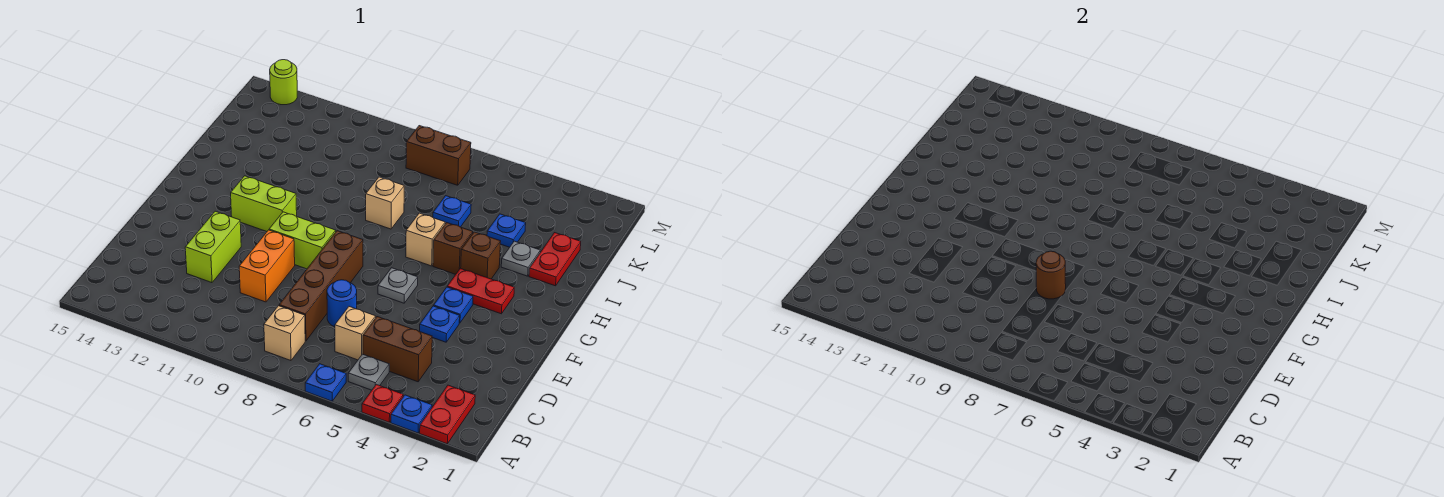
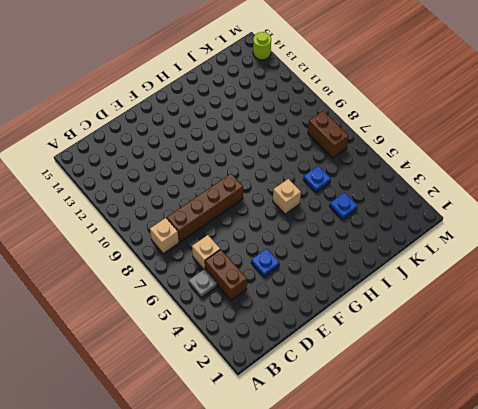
none -> red plate A2:B2 level 1
none -> blue plate A3 level 1
none -> red plate A4 level 1

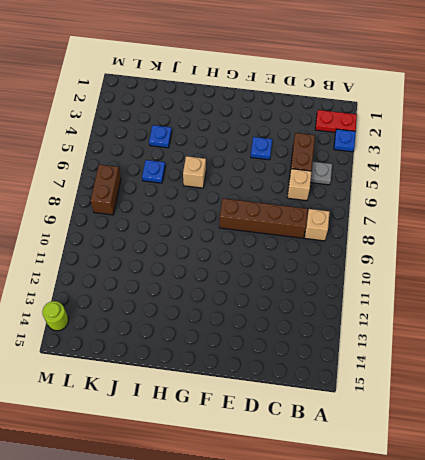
none -> red plate A4 level 1
none -> blue plate A6 level 1
none -> blue round brick D7 level 1

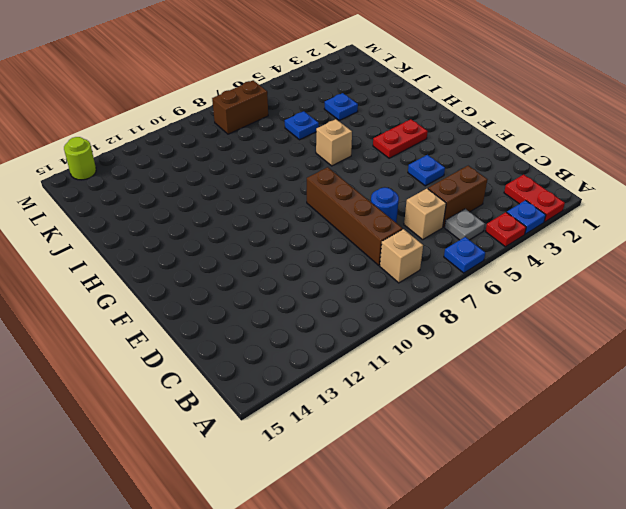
none -> orange brick D10:E10 level 1
none -> lime brick D12:E12 level 1
none -> blue plate F4 level 1

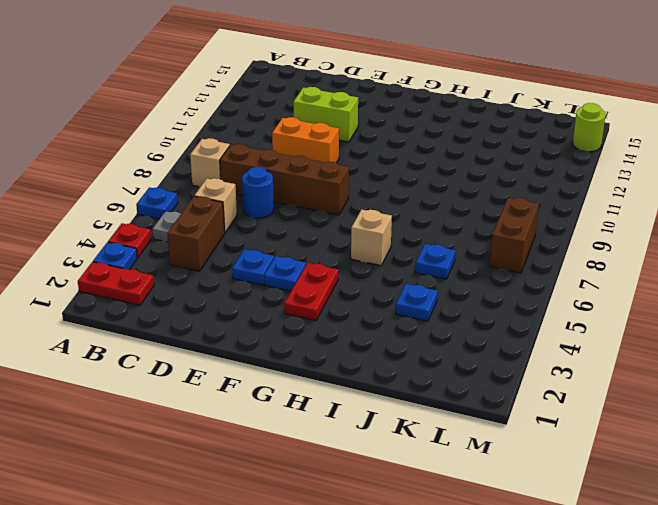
none -> grey plate F6 level 1
none -> lime brick F9:F10 level 1
none -> lime brick G11:G12 level 1

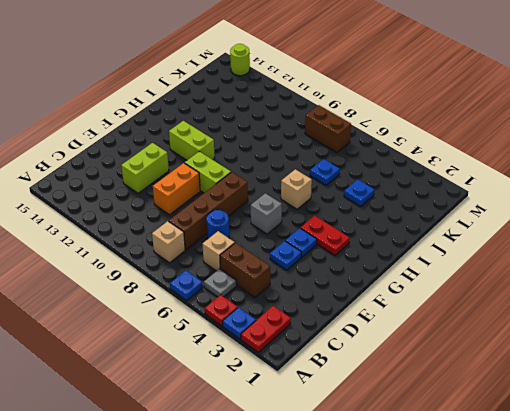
grey brick F6 level 1 -> grey plate F6 level 1
none -> brown brick H4 level 1
none -> brown brick H5 level 1
none -> red plate I2:J2 level 1

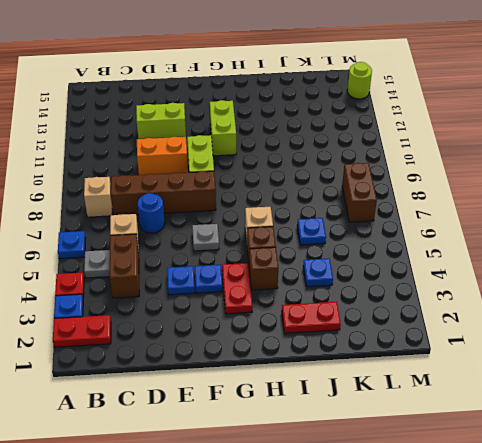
none -> grey plate I3 level 1
none -> tan brick I8 level 1
none -> brown round brick E8 level 2

